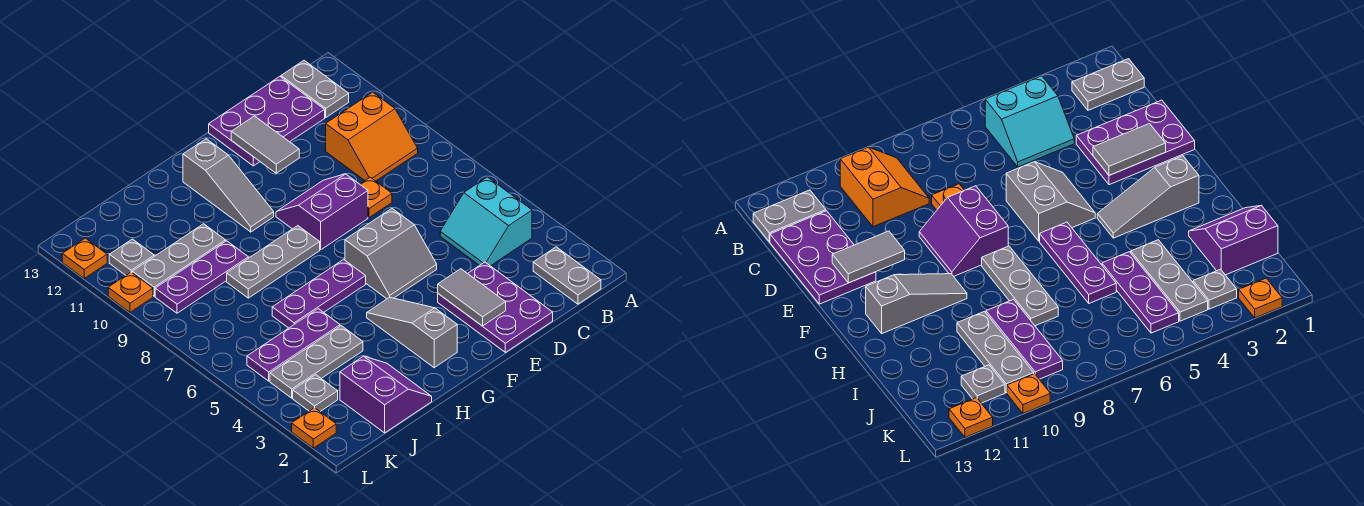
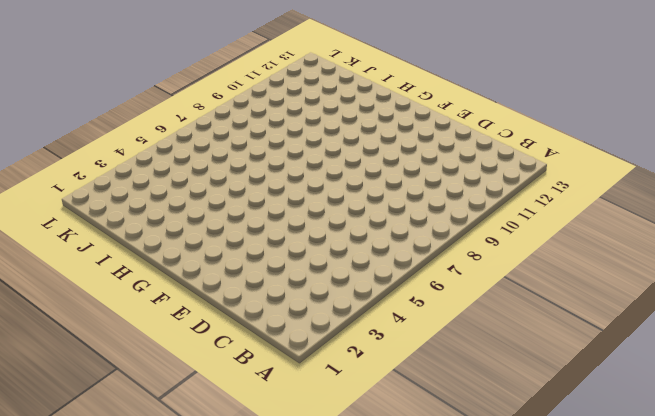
none -> grey plate B1:B2 level 1
none -> cyan slope B4:C5 level 1 top B
none -> orange slope B9:C10 level 1 top 10

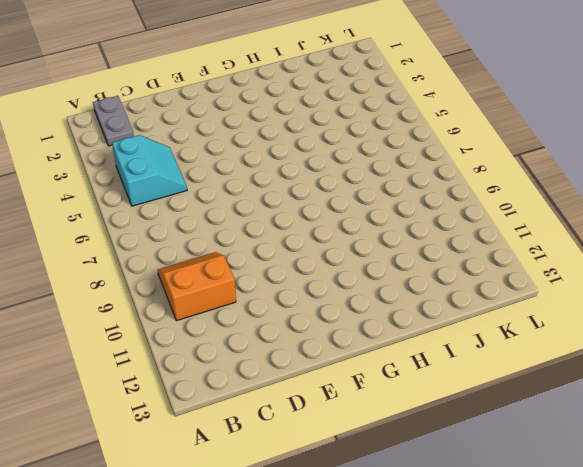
none -> grey plate B12:B13 level 1
none -> purple plate C12:E13 level 1
none -> purple plate D1:E3 level 1

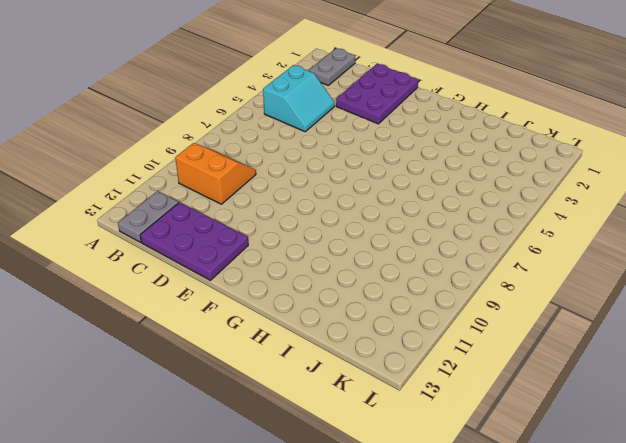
none -> orange plate D8 level 1
none -> grey slope E5:F6 level 1 top 6
none -> purple slope E8:F9 level 1 top 8

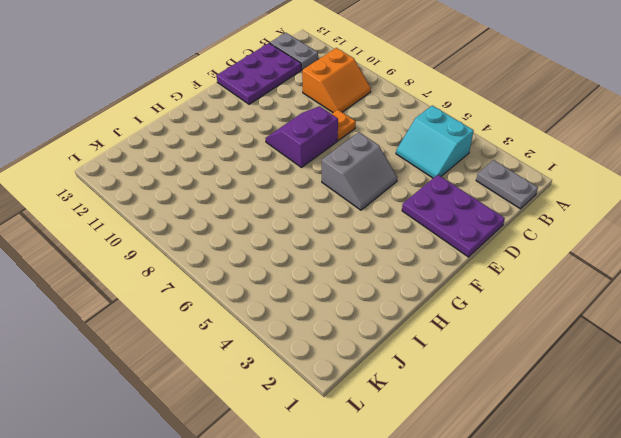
none -> grey slope G2:G4 level 1 top 2
none -> purple plate G6:I6 level 1
none -> grey plate G8:I8 level 1

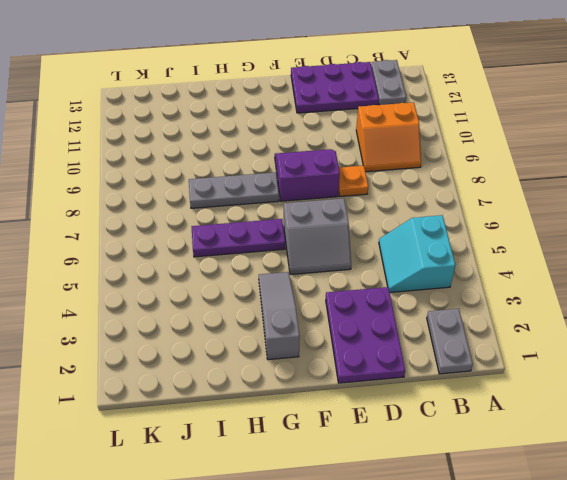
none -> grey slope G10:G12 level 1 top 12
none -> purple slope I1:J2 level 1 top J
none -> grey plate I4:K4 level 1

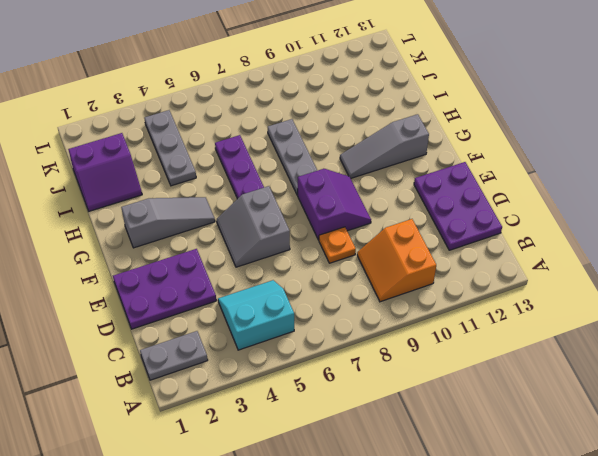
none -> grey plate B12:B13 level 1
none -> purple plate I5:K5 level 1
none -> purple plate I9:K9 level 1

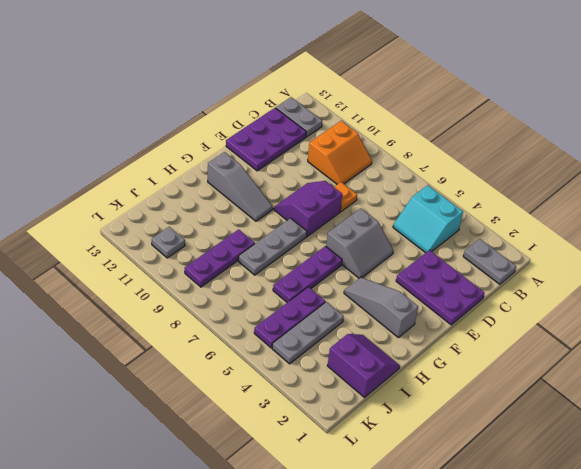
none -> grey plate I10:K10 level 1
none -> grey plate K3 level 1
none -> orange plate L2 level 1

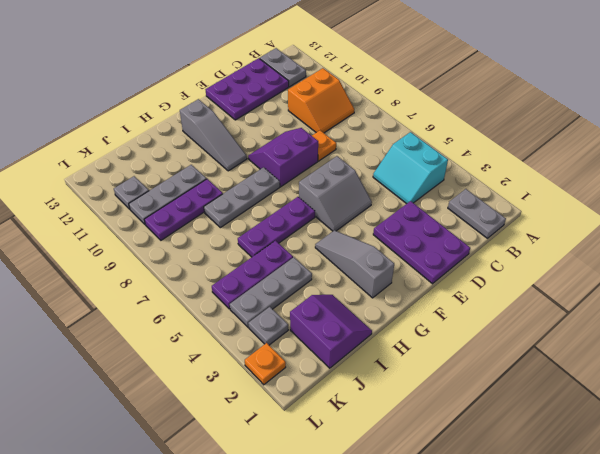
none -> orange plate L10 level 1
none -> orange plate L12 level 1
none -> grey tile E2:E3 level 2

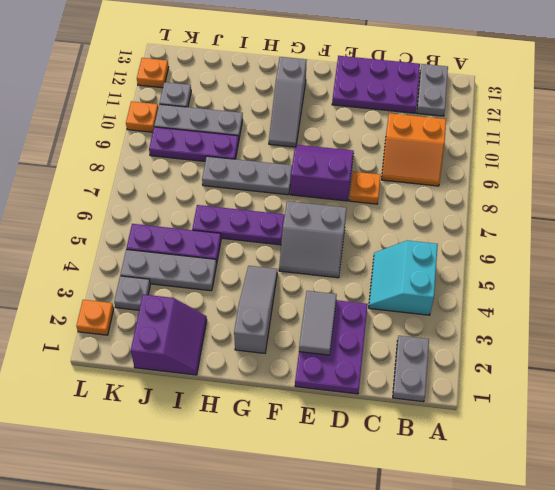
none -> grey tile E11:E12 level 2

